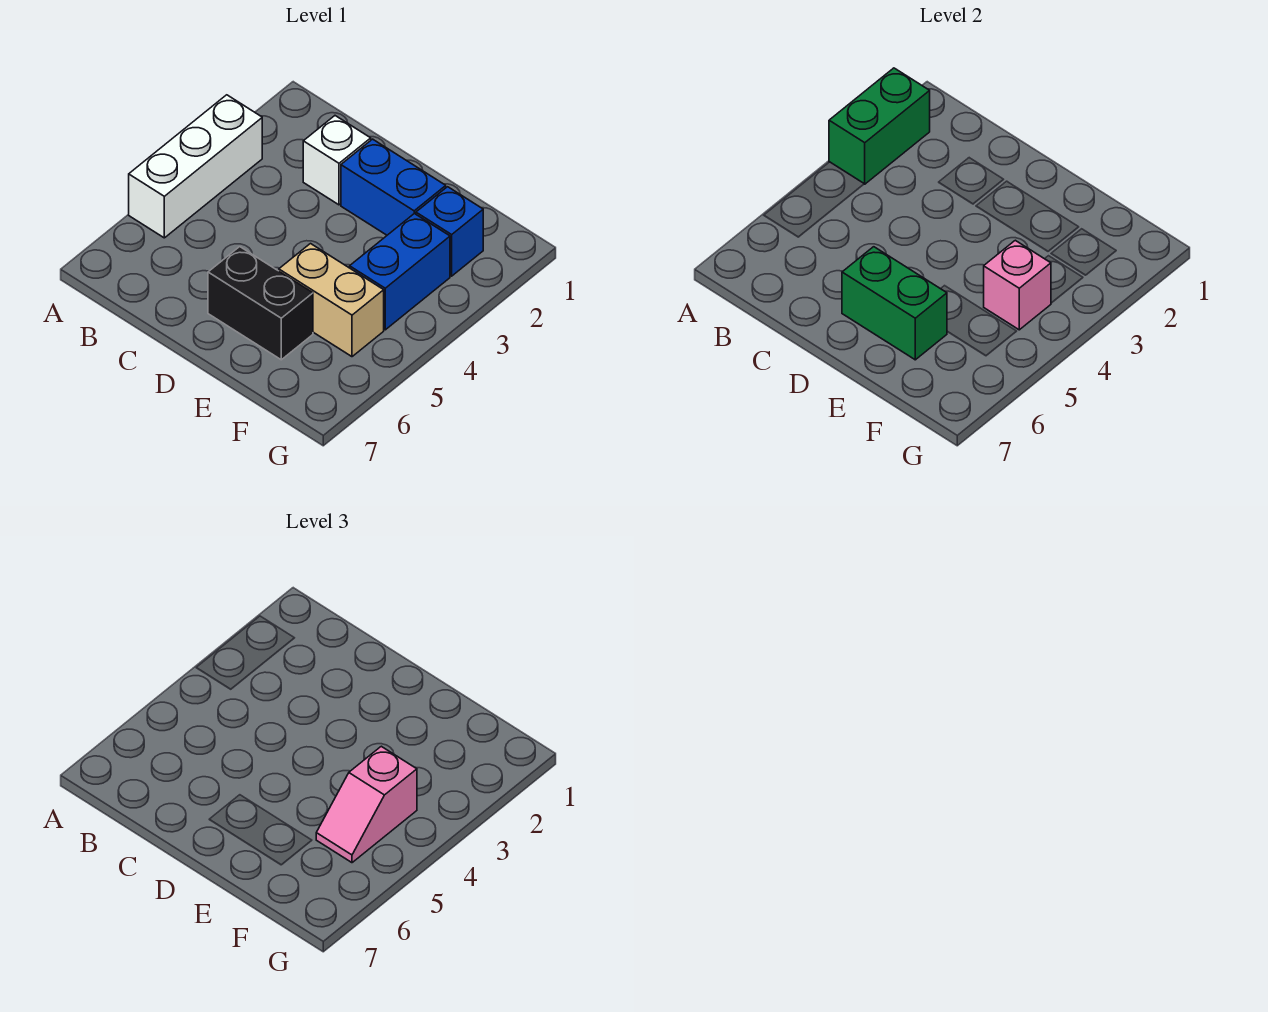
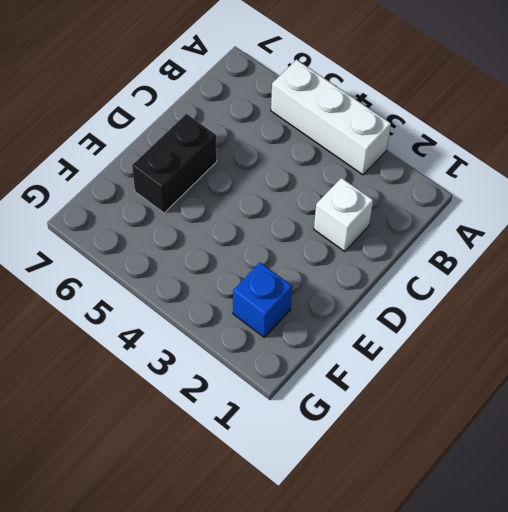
none -> blue brick D2:E2 level 1
none -> tan brick E5:F5 level 1

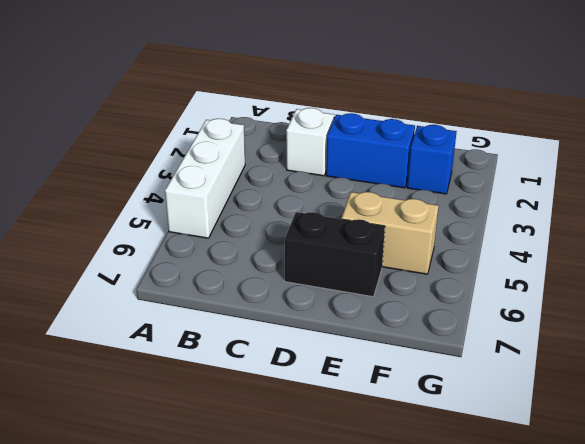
none -> blue brick F3:F4 level 1
none -> green brick A2:A3 level 2

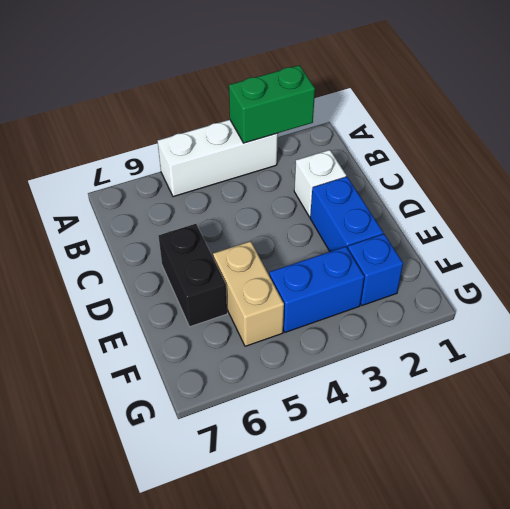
none -> green brick D6:E6 level 2
none -> pink brick F4 level 2

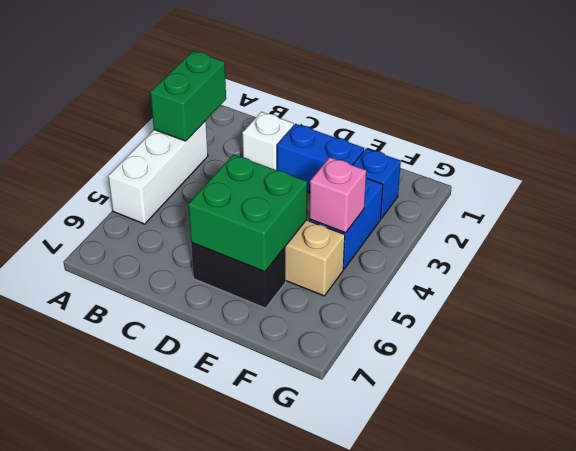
green brick D5:E6 level 2 -> green brick D6:E6 level 2
none -> pink slope F4:F5 level 3 top 4

